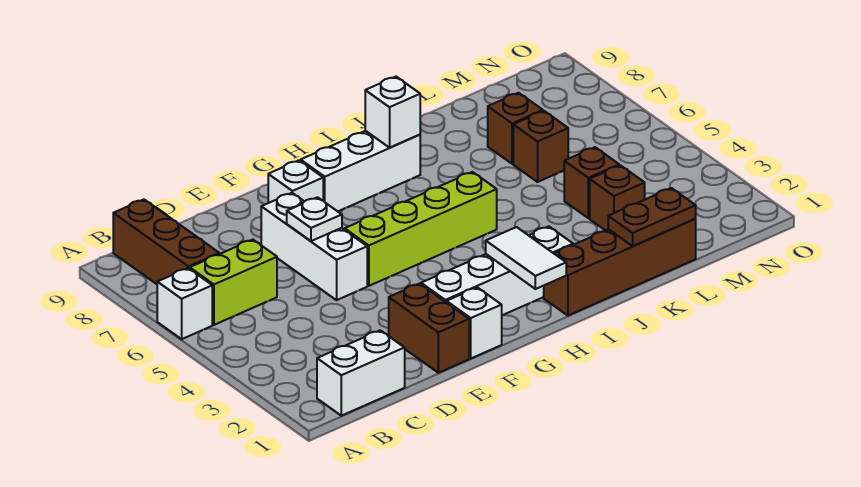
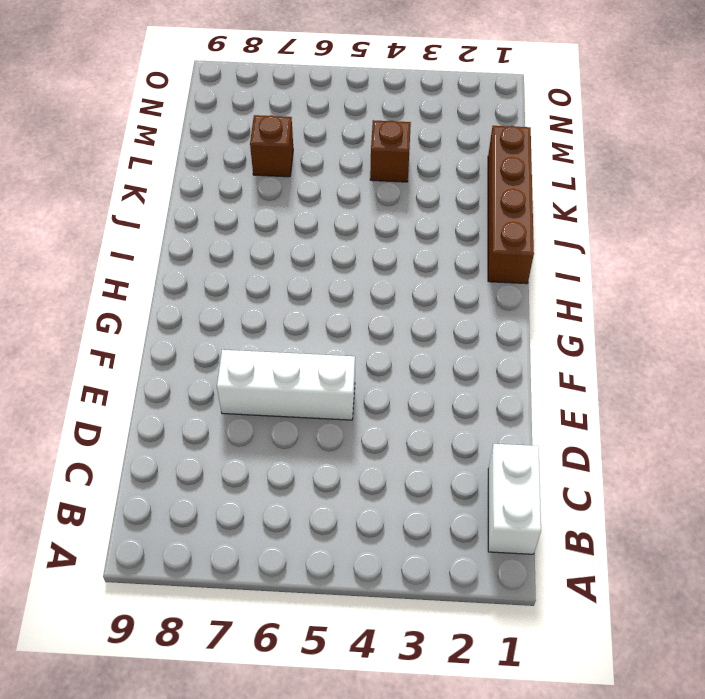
none -> white brick A6 level 1
none -> lime brick B6:C6 level 1
none -> brown brick B7:B9 level 1

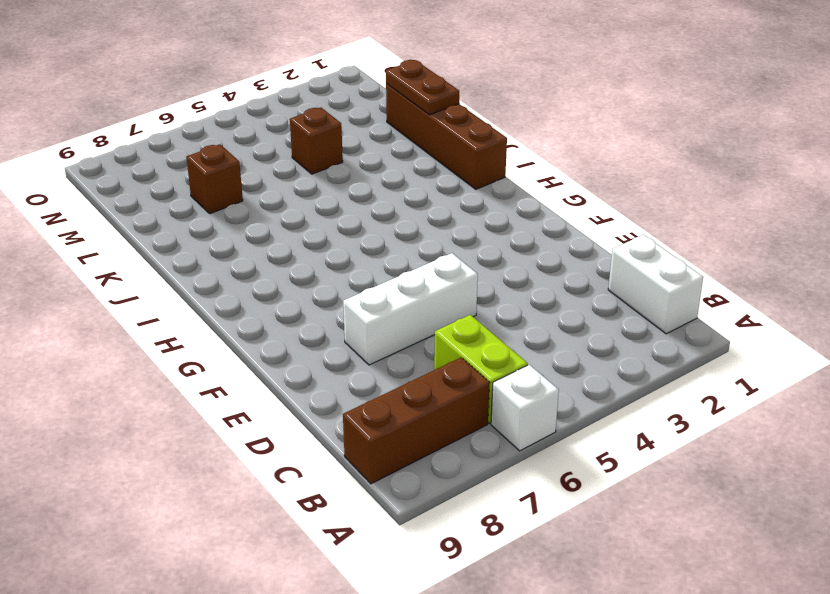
none -> brown brick E1:E2 level 1
none -> white brick F1 level 1
none -> white brick F2:I2 level 1

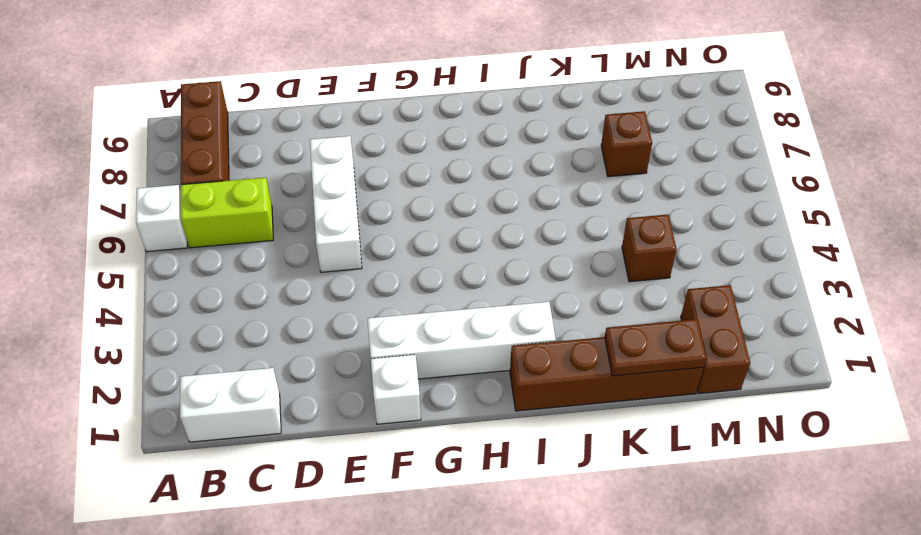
brown brick M1:M2 level 1 -> brown brick E1:E2 level 1
none -> lime brick F5:I5 level 1
none -> white brick F8 level 1
none -> white brick G8:I8 level 1

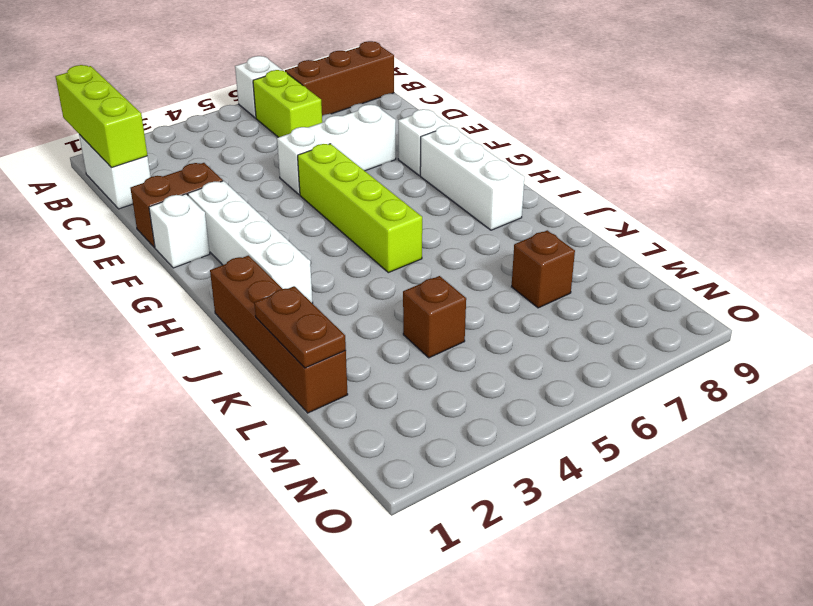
lime brick A1:C1 level 2 -> none
none -> brown brick L3 level 1
none -> brown brick L6 level 1
none -> white plate E6 level 2

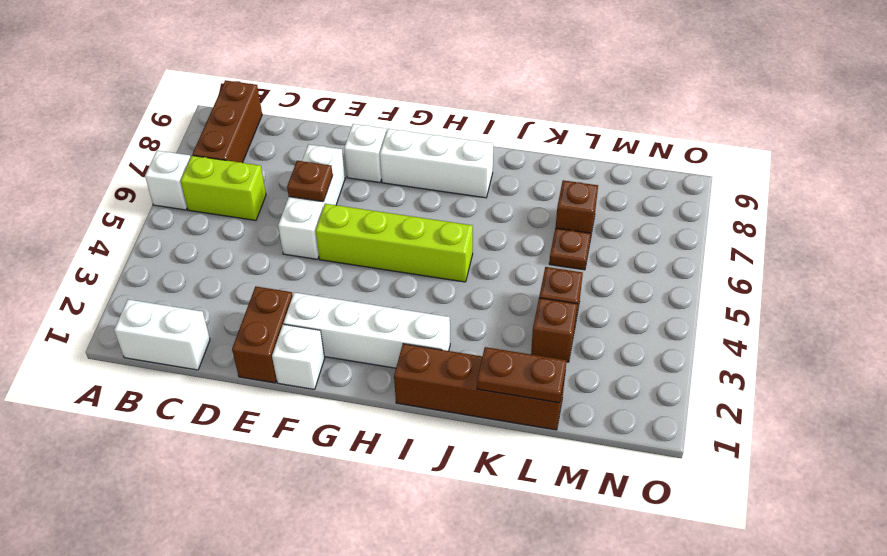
brown plate E6 level 2 -> white plate E6 level 2
brown plate L6 level 1 -> brown brick L6 level 1
none -> white tile H1:H2 level 2
none -> white brick I8 level 2

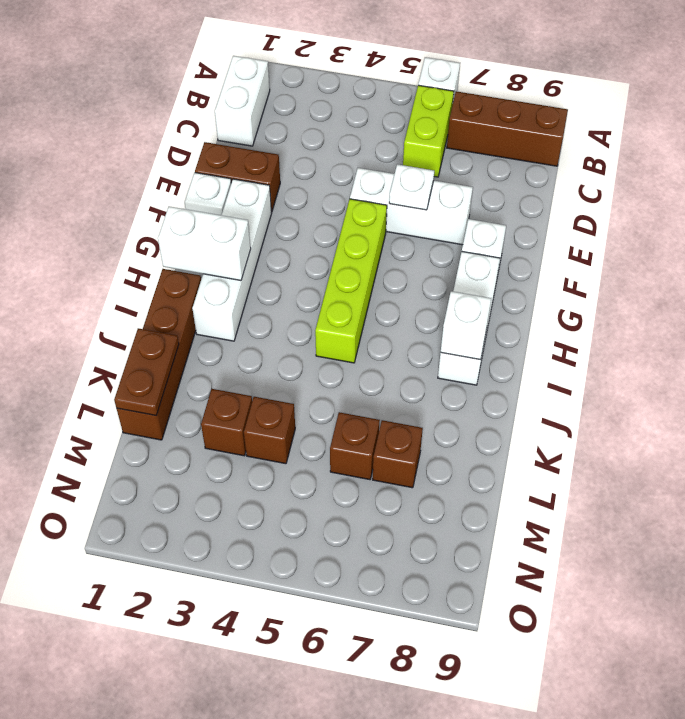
white brick H1:H2 level 2 -> white tile H1:H2 level 2

